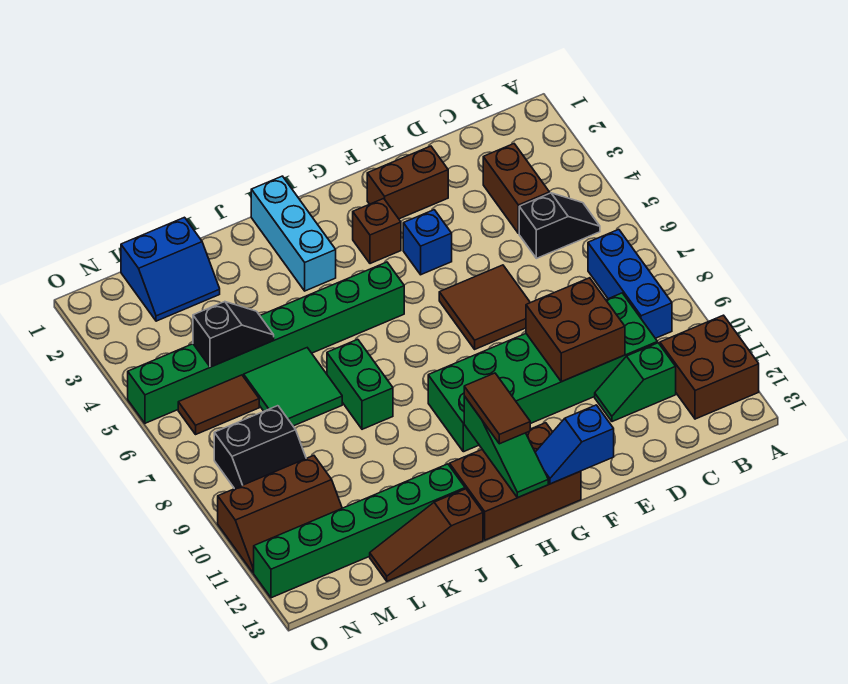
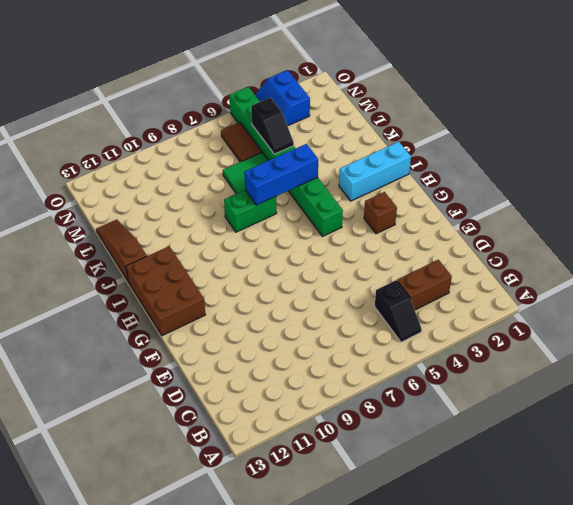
blue brick J5:J7 level 2 -> blue brick B7:B9 level 1
blue slope N3:O4 level 1 top 3 -> blue slope L1:M2 level 1 top 1
none -> brown brick A11:B12 level 1
none -> green brick C9:H10 level 1
none -> green slope C11:D11 level 1 top C

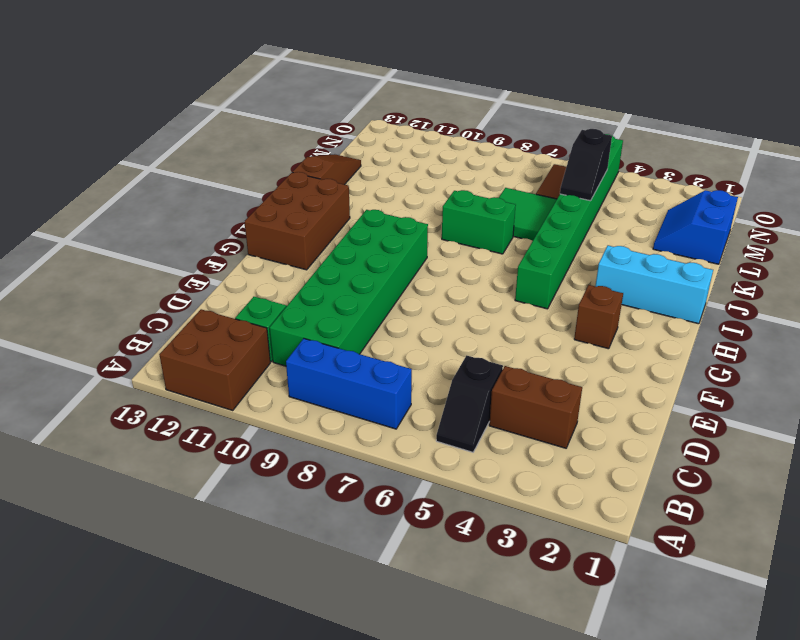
none -> brown brick E2:F2 level 1
none -> brown tile E6:F7 level 1
none -> blue brick F4 level 1

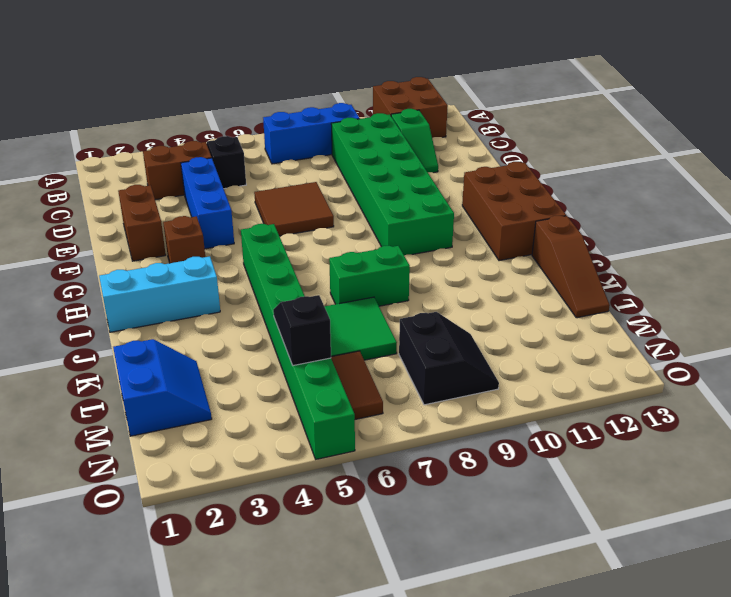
blue brick D4:F4 level 1 -> blue brick F4 level 1
none -> green brick J12:O12 level 1
none -> brown slope M10:O11 level 1 top 10
none -> brown brick D9:E10 level 2

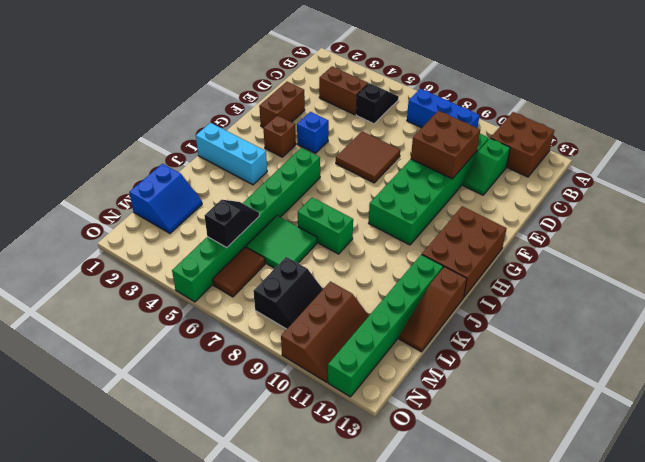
none -> blue slope F13:G13 level 2 top F
none -> green slope H11:H13 level 2 top 11
none -> brown tile H11:H12 level 3

